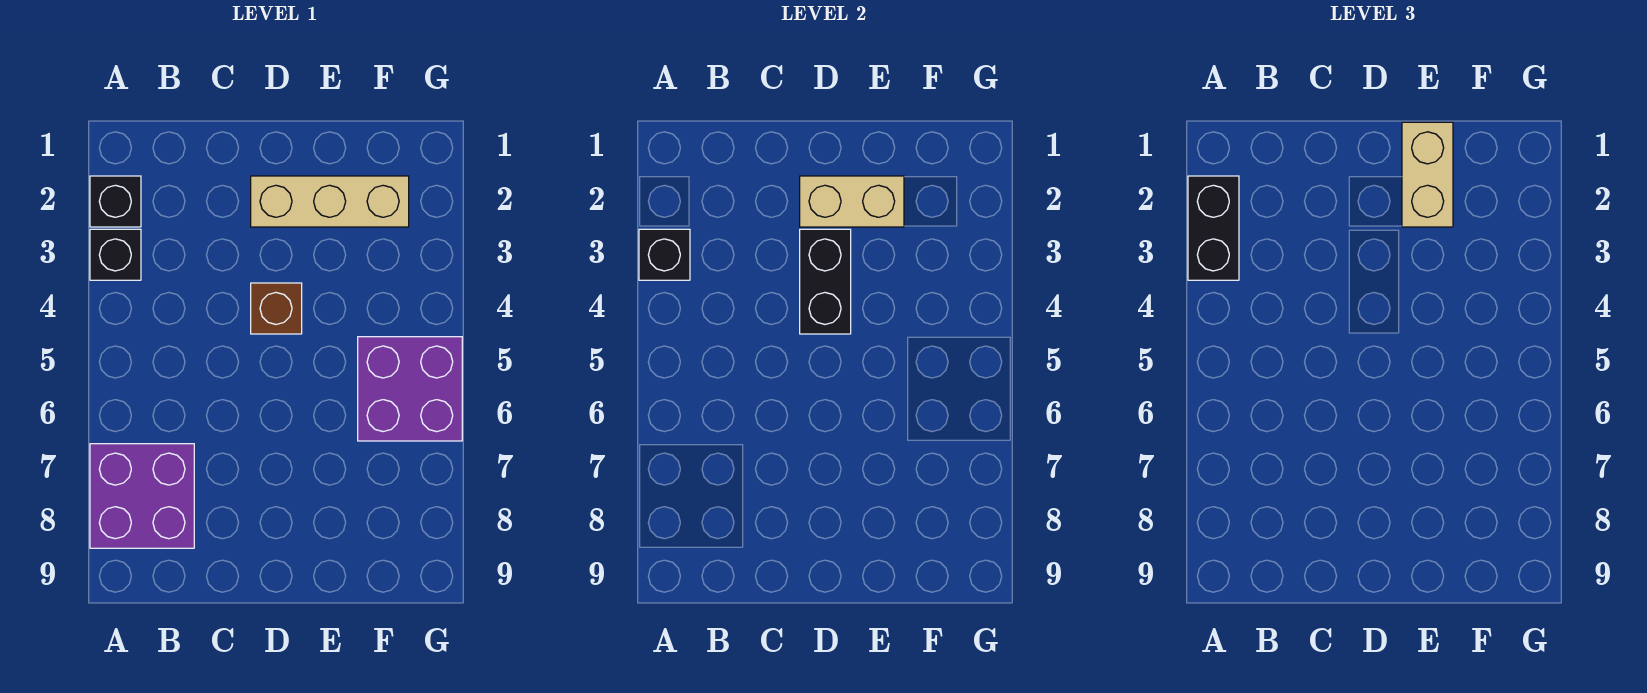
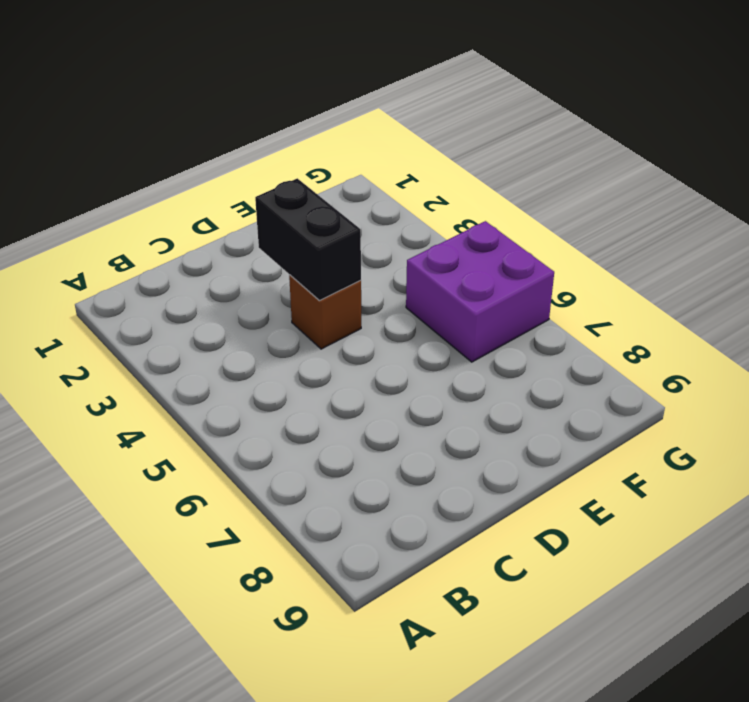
none -> black brick A2 level 1
none -> black brick A3 level 1

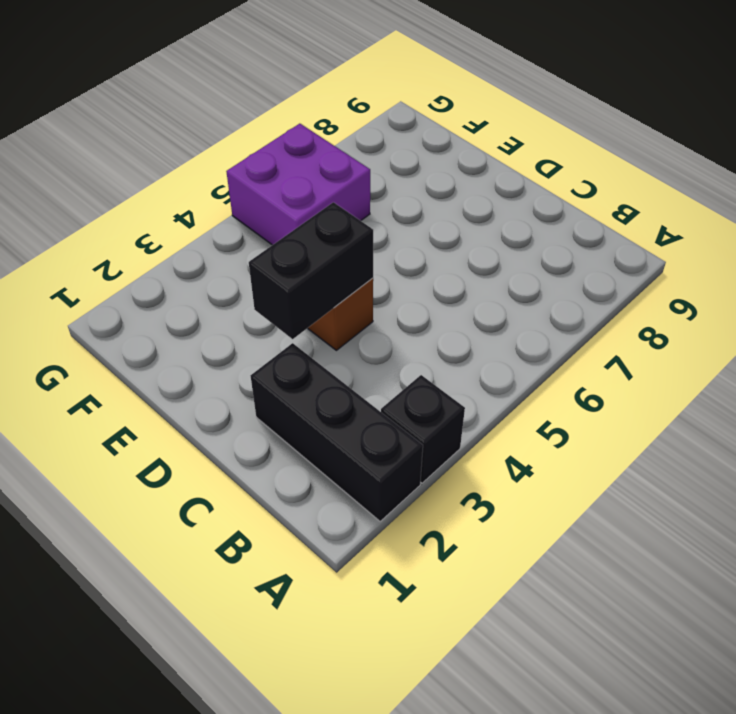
black brick A2:C2 level 1 -> black brick A2 level 1
none -> purple brick A7:B8 level 1
none -> tan brick D2:F2 level 1

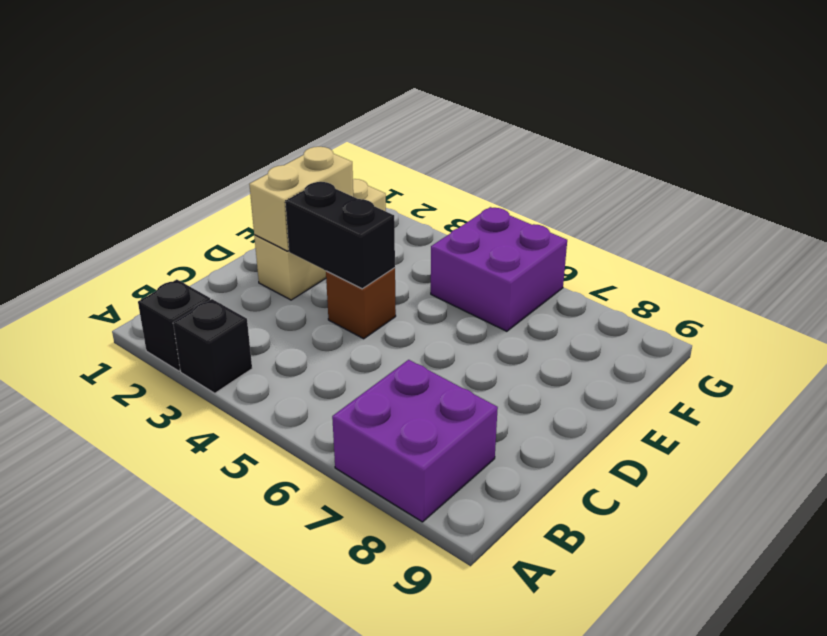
none -> black brick A3 level 2
none -> black brick A2:A3 level 3

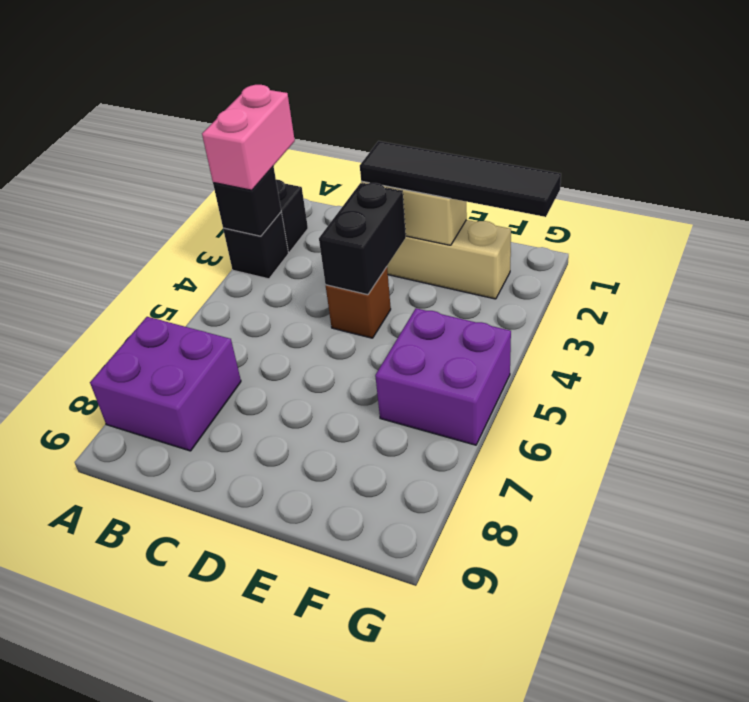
pink brick A2:A3 level 3 -> black brick A2:A3 level 3
black tile D2:G2 level 3 -> tan brick E1:E2 level 3

